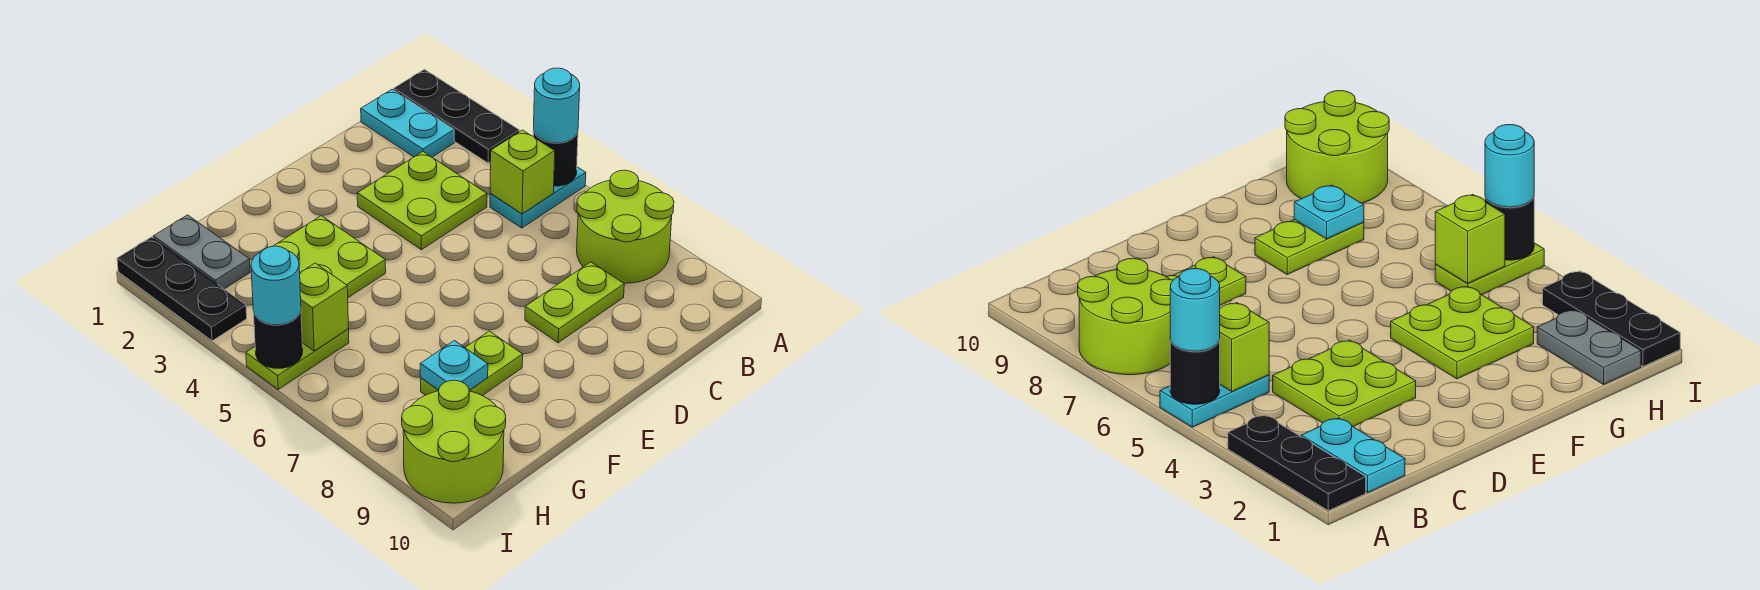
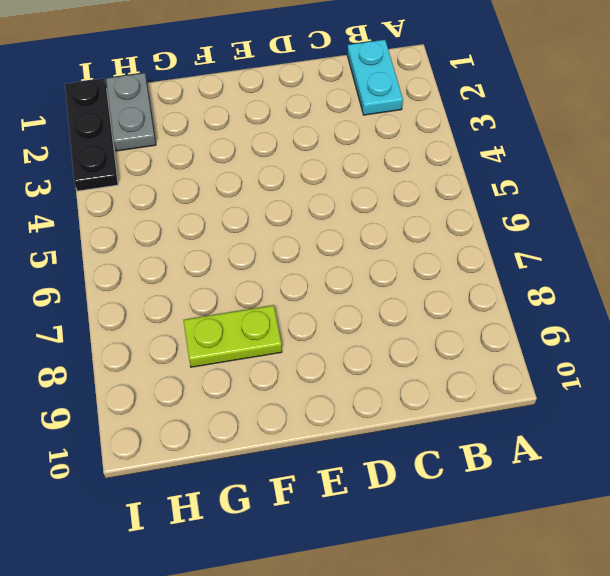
none -> black plate A1:A3 level 1
none -> cyan plate A5:B5 level 1
none -> lime round brick A7:B8 level 1

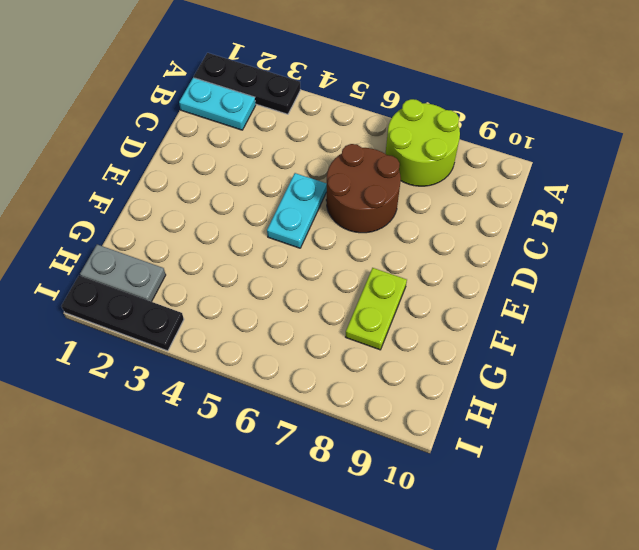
brown round brick C6:D7 level 1 -> none
cyan plate D5:E5 level 1 -> cyan plate A5:B5 level 1
none -> lime plate C3:D4 level 1
none -> lime plate C8:D8 level 1
none -> lime plate F3:G4 level 1

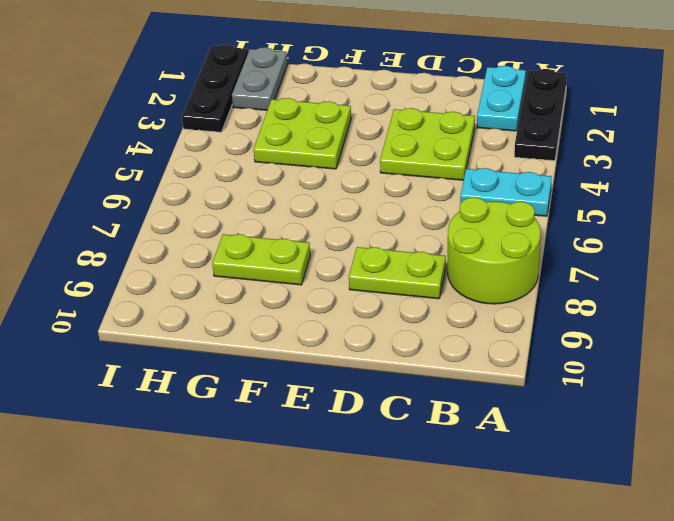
none -> lime plate H5:I5 level 1
none -> lime round brick H9:I10 level 1
none -> black round brick A5 level 2

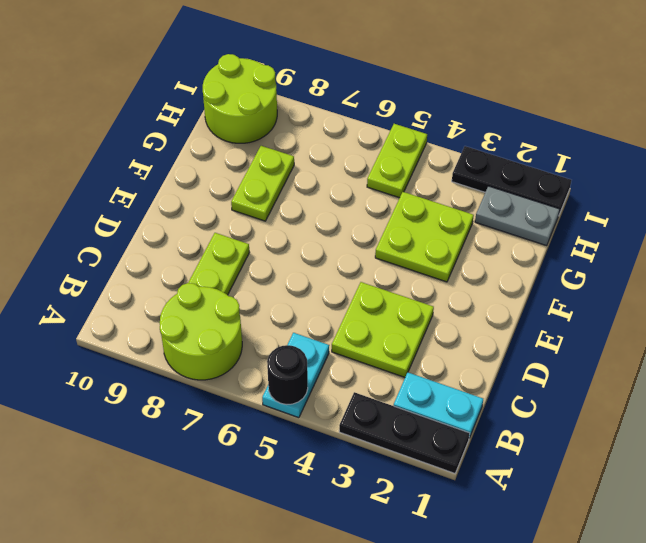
none -> lime brick B5 level 2
none -> cyan plate G8 level 2
none -> lime brick H5 level 2

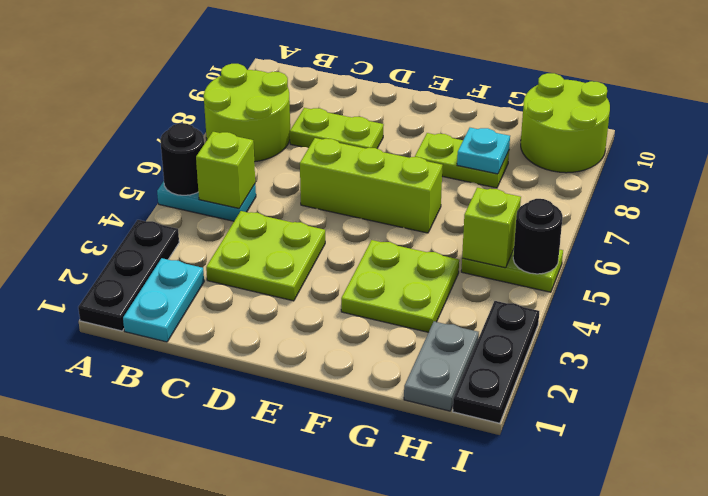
lime brick D6:F6 level 1 -> none
none -> cyan round brick A5 level 3
none -> cyan round brick I5 level 3

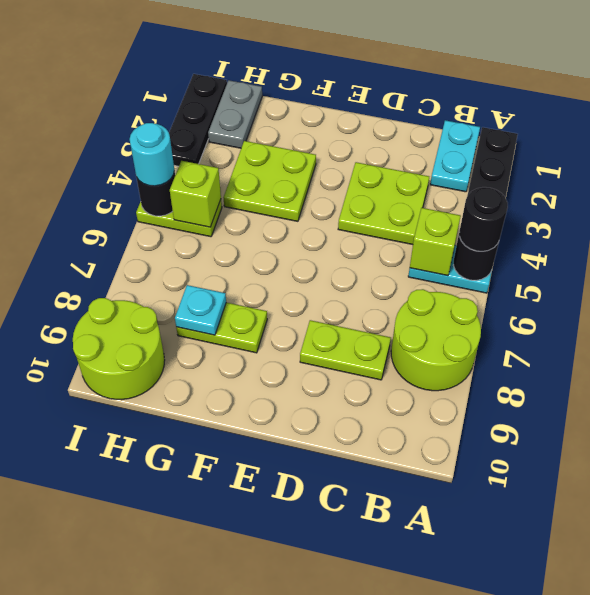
black round brick A5 level 3 -> cyan round brick A5 level 3

